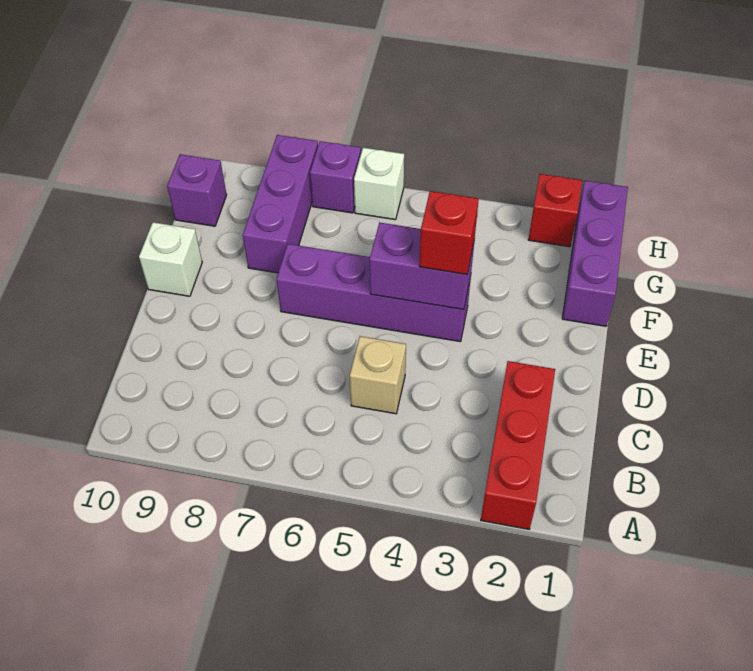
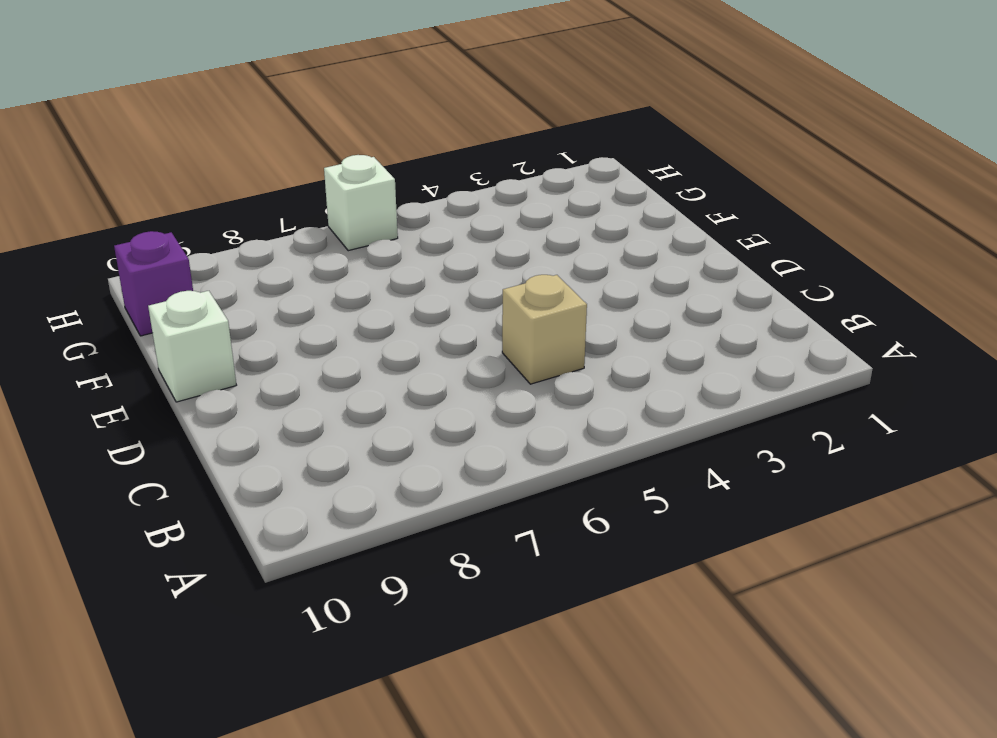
none -> red brick A2:C2 level 1
none -> purple brick E4:E7 level 1
none -> purple brick F1:H1 level 1

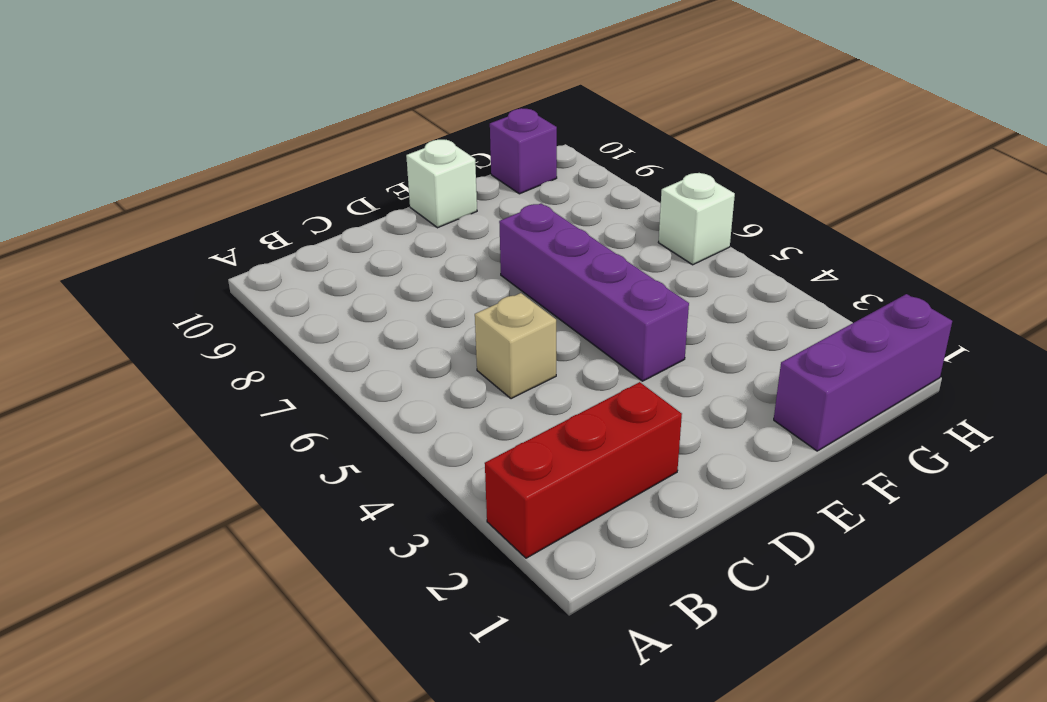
none -> purple brick F8:H8 level 1
none -> red brick H2 level 1
none -> purple brick H7 level 1

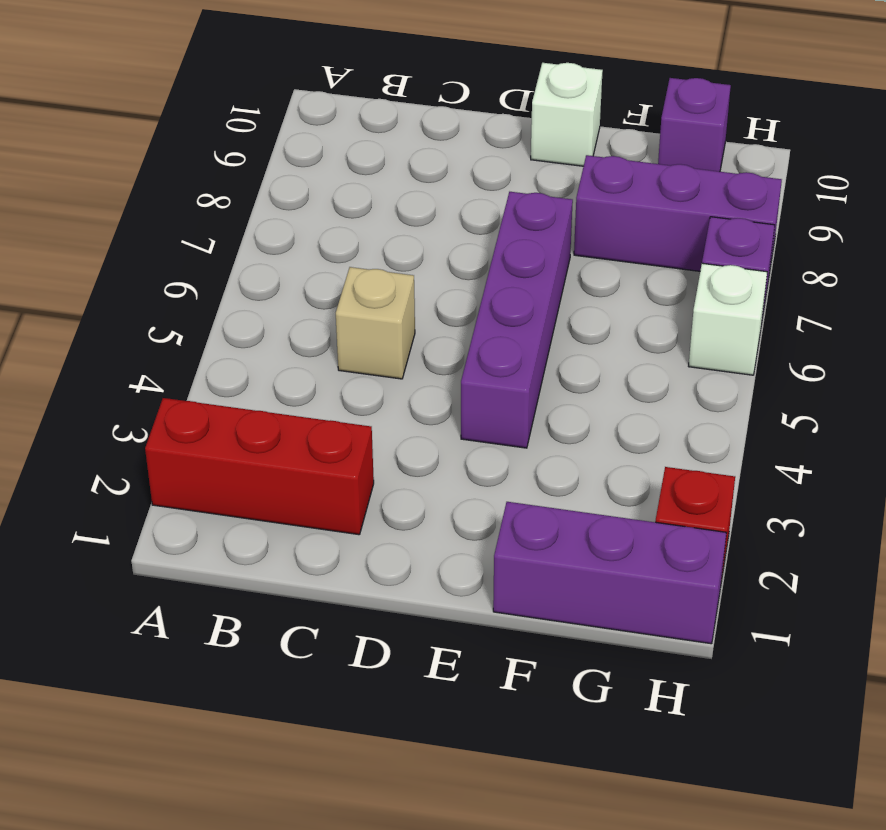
none -> purple brick E4:E5 level 2
none -> red brick E4 level 3

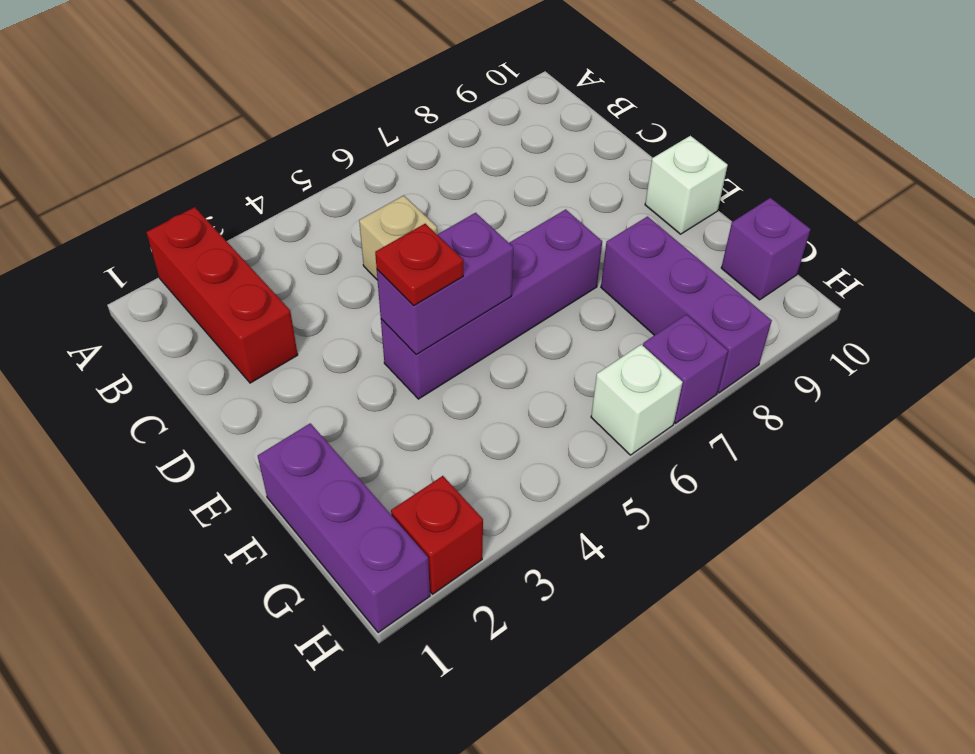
red plate E4 level 3 -> red brick E4 level 3

